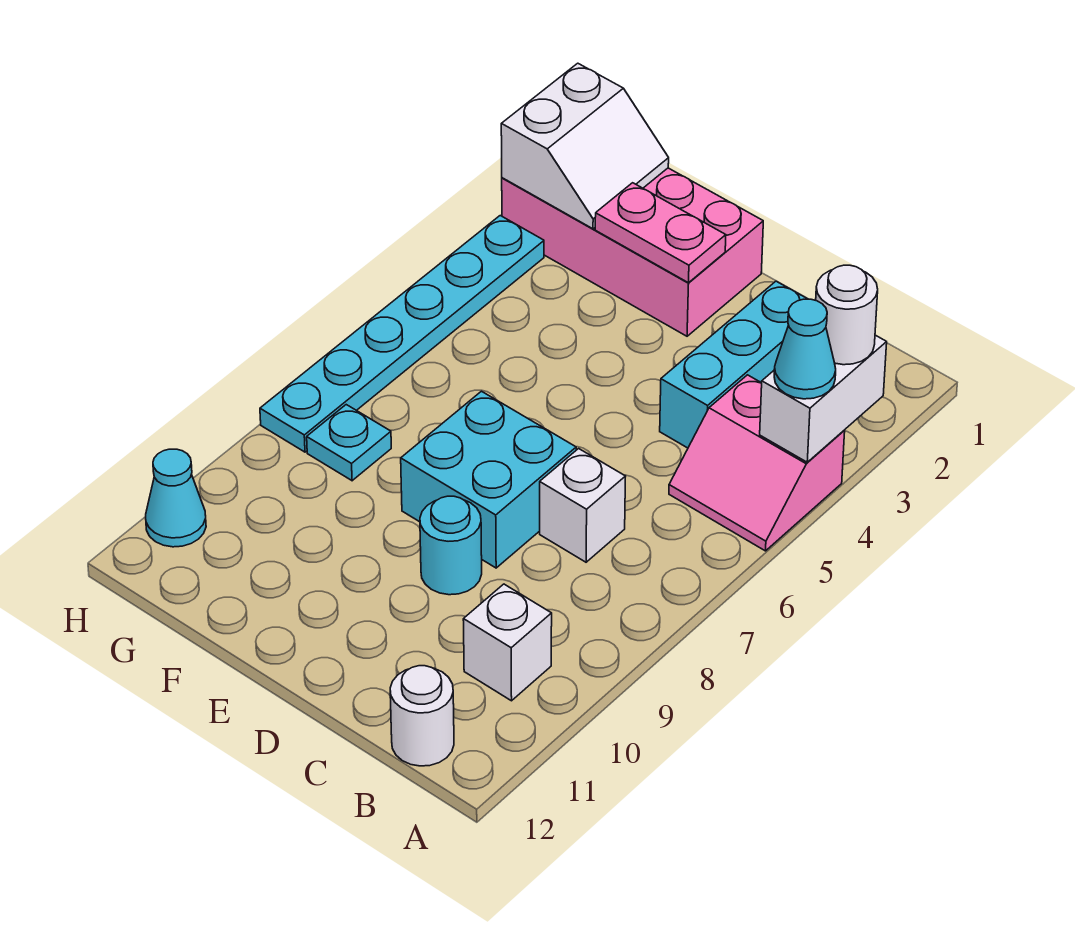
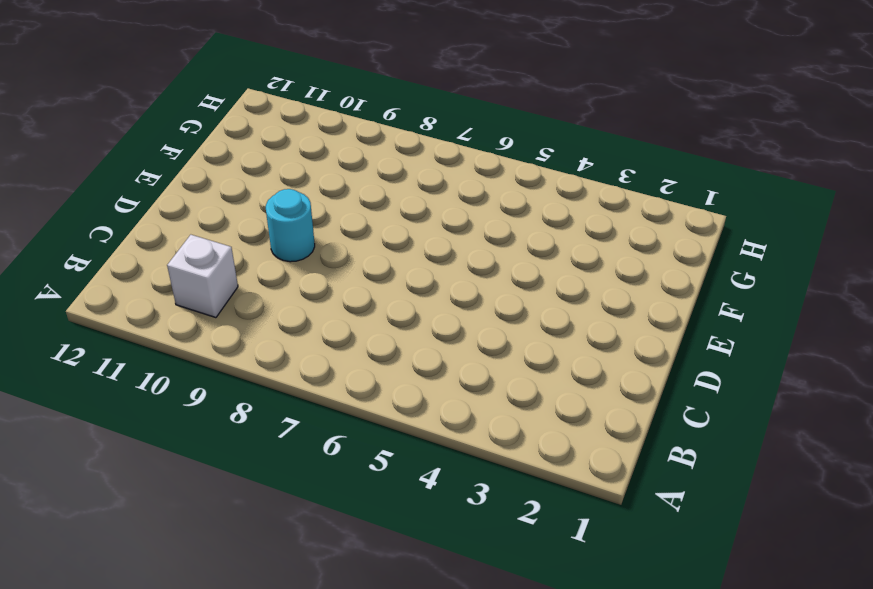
none -> pink slope A4:B5 level 1 top 4
none -> white round brick B12 level 1
none -> cyan brick C2:C4 level 1

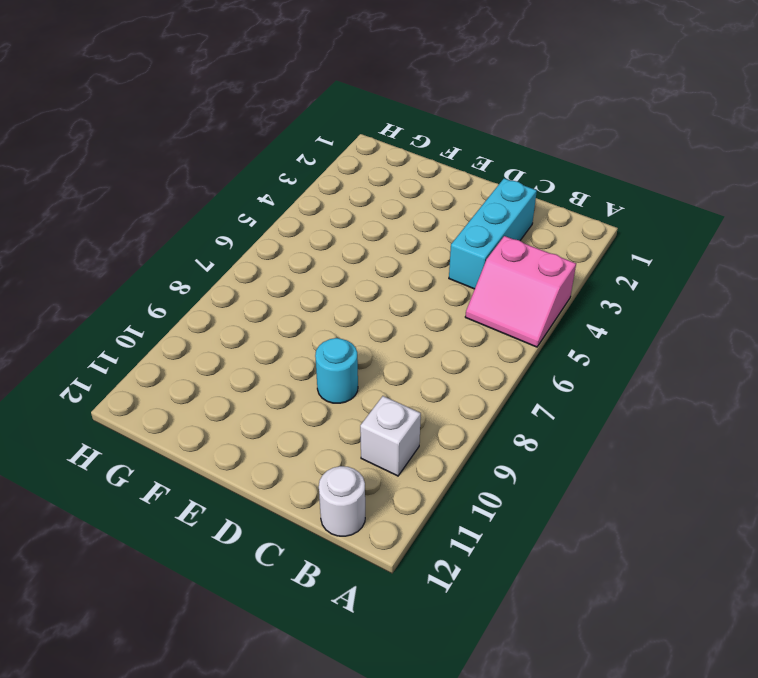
none -> white brick C7 level 1
none -> cyan brick D7:E8 level 1
none -> pink brick E1:H2 level 1

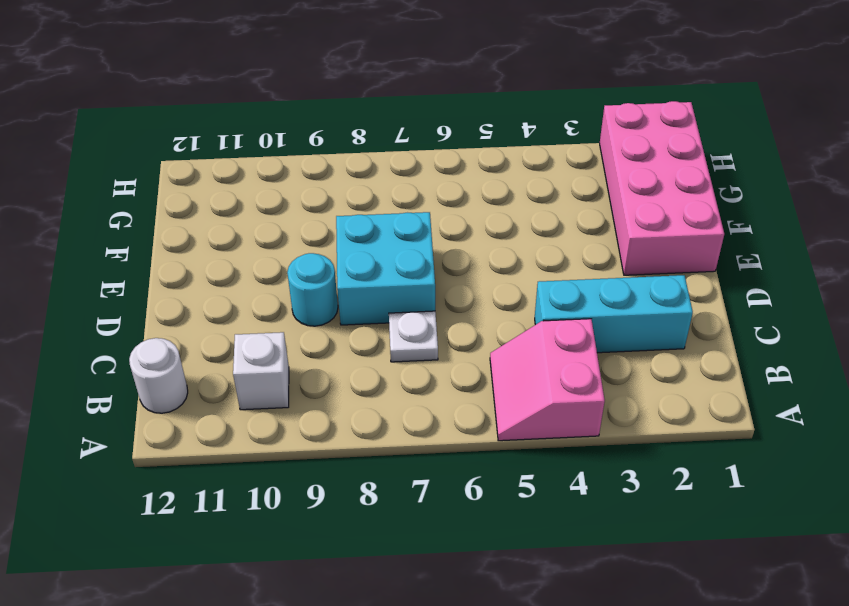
white plate C7 level 1 -> white brick C7 level 1
none -> cyan plate G8 level 1
none -> cyan plate H3:H8 level 1
none -> cyan cone H11 level 1

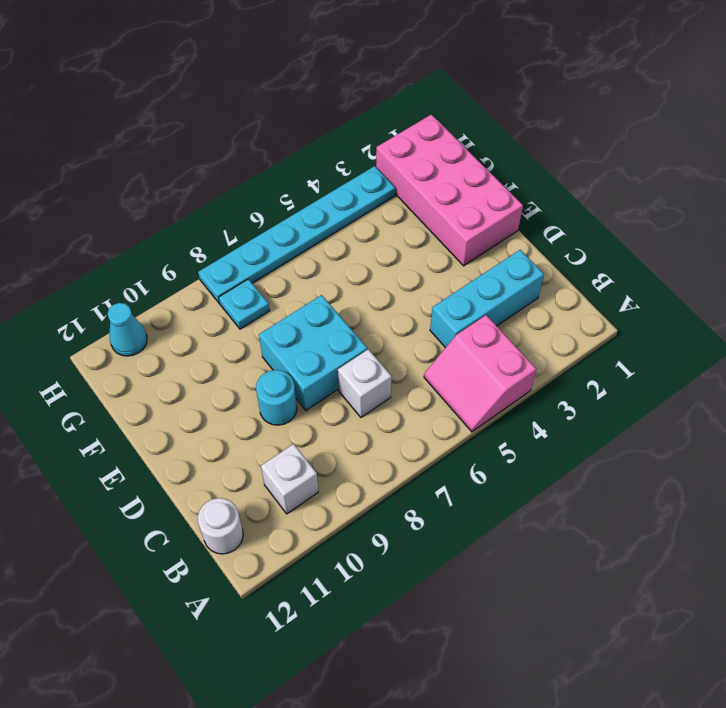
none -> white brick A3:A4 level 2
none -> pink plate E2:F2 level 2
none -> white slope G1:H2 level 2 top H

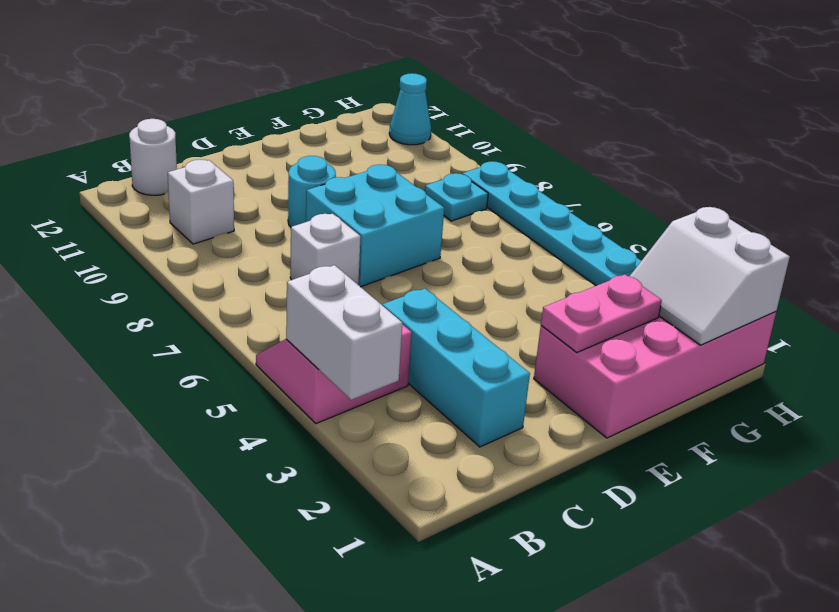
none -> white round brick A3 level 3
none -> cyan cone A4 level 3

